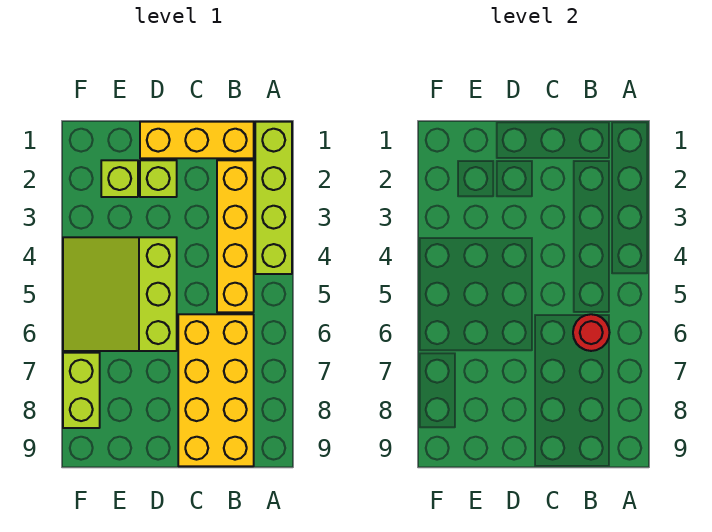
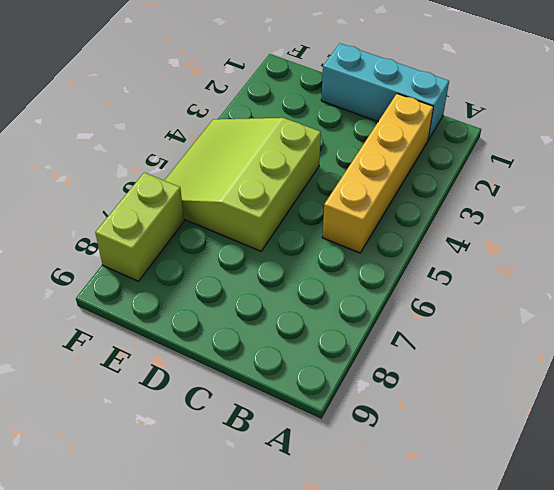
cyan brick B1:D1 level 1 -> yellow brick B1:D1 level 1
none -> lime brick A1:A4 level 1
none -> yellow brick B6:C9 level 1

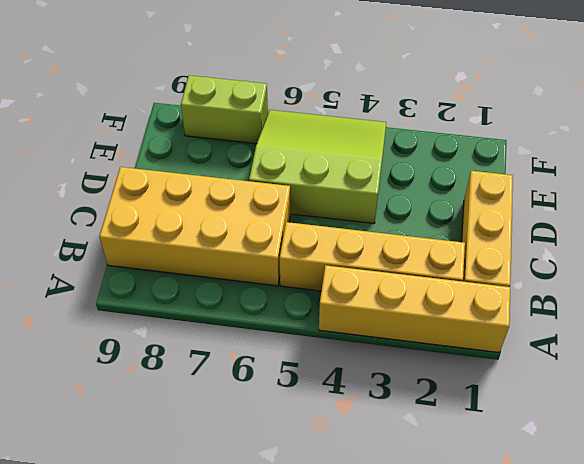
yellow brick A1:A4 level 1 -> lime brick A1:A4 level 1
none -> lime brick D2 level 1
none -> lime brick E2 level 1

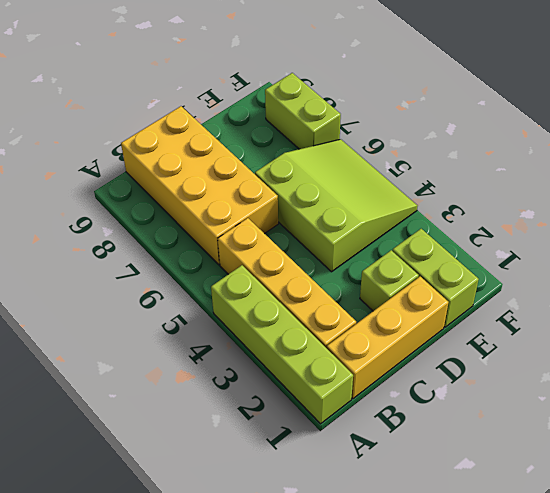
lime brick E1:E2 level 1 -> lime brick E2 level 1
none -> red round brick B6 level 2

